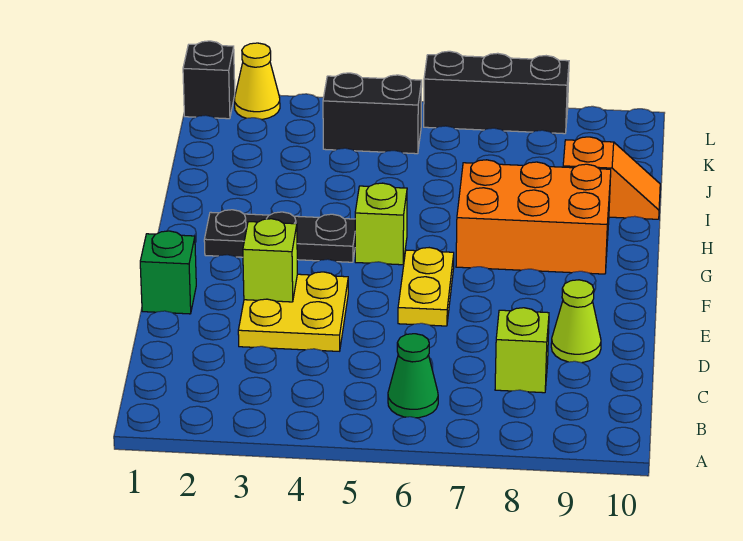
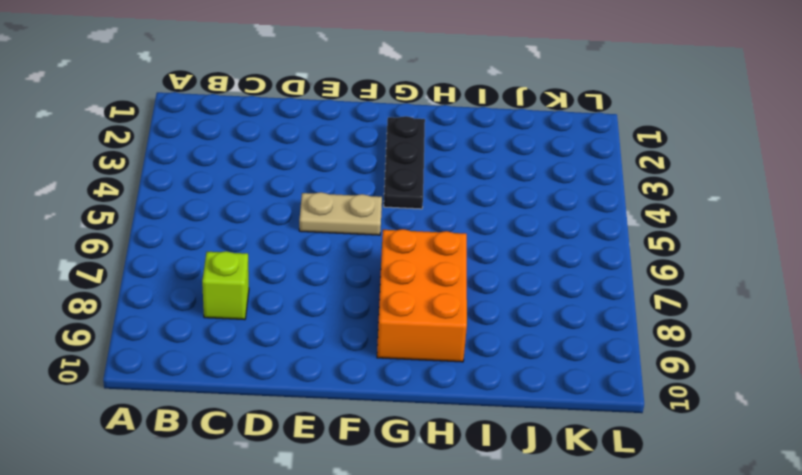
tan plate E5:F5 level 1 -> none
none -> green cone B6 level 1
none -> yellow plate D3:E4 level 1
none -> lime cone D9 level 1

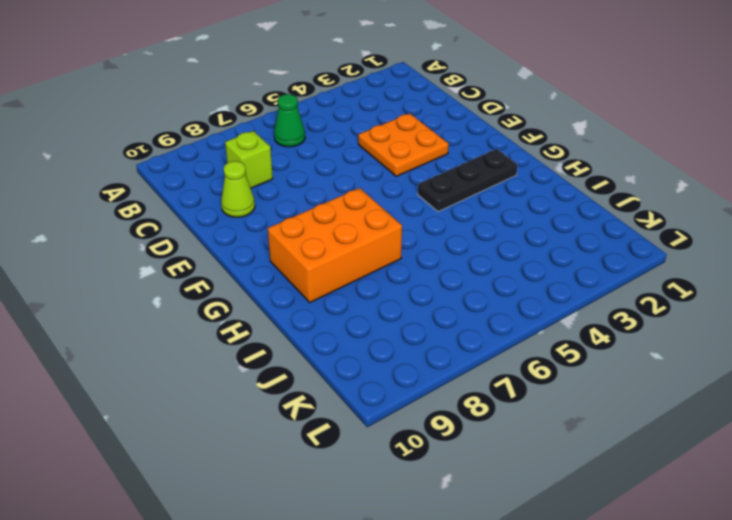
orange plate D3:E4 level 1 -> yellow plate D3:E4 level 1
none -> green brick E1 level 1
none -> yellow plate E6:F6 level 1
none -> lime brick G5 level 1

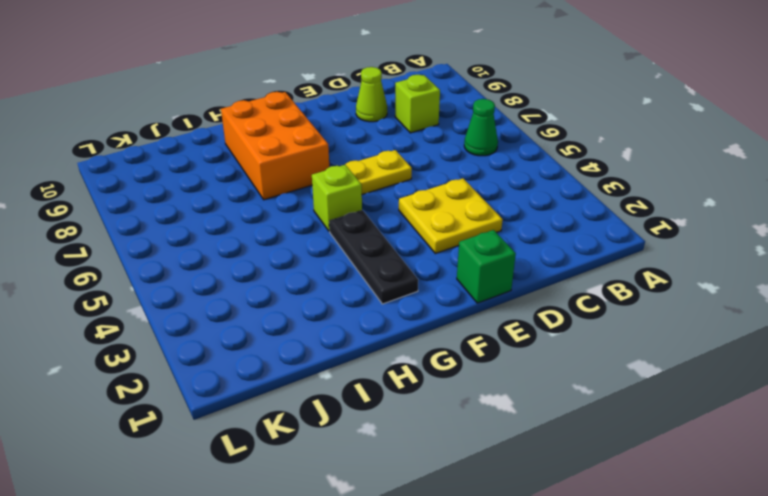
none -> orange slope I9:I10 level 1 top 9
none -> black brick K4:K5 level 1
none -> black brick L1 level 1

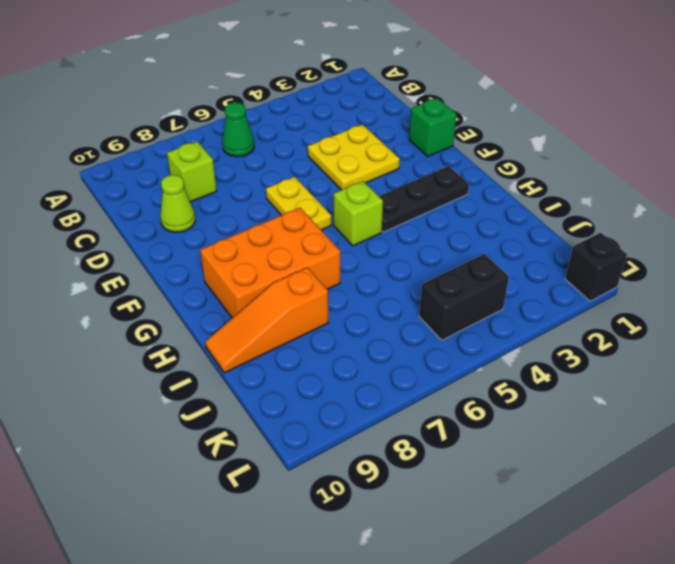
orange slope I8:I10 level 1 top 8 -> orange slope I9:I10 level 1 top 9
none -> yellow cone L2 level 1
none -> black brick L6:L8 level 1
none -> lime brick E3 level 2

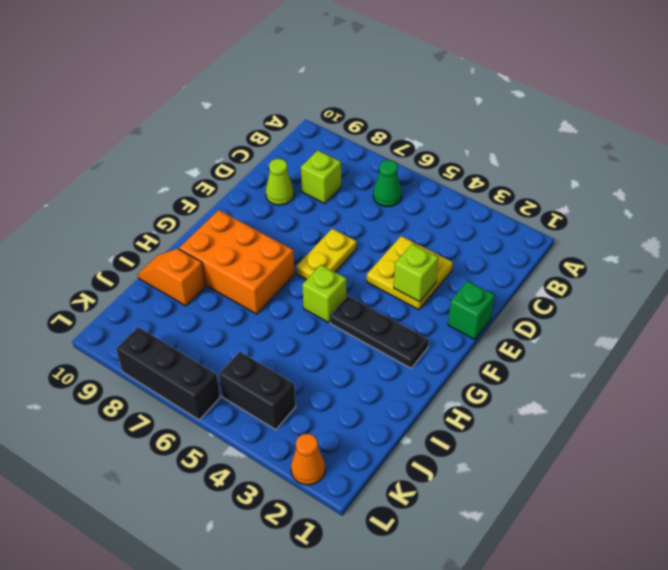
orange cone L2 level 1 -> yellow cone L2 level 1
none -> black brick L1 level 1

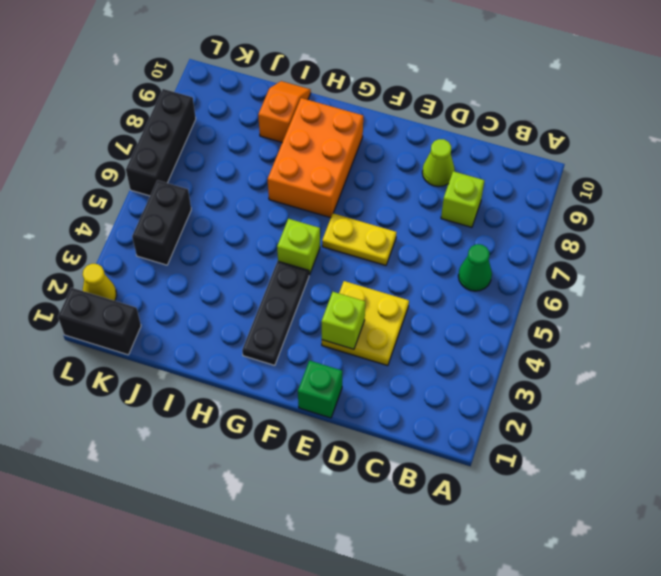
black brick K1:L1 level 1 -> black brick L1 level 1

